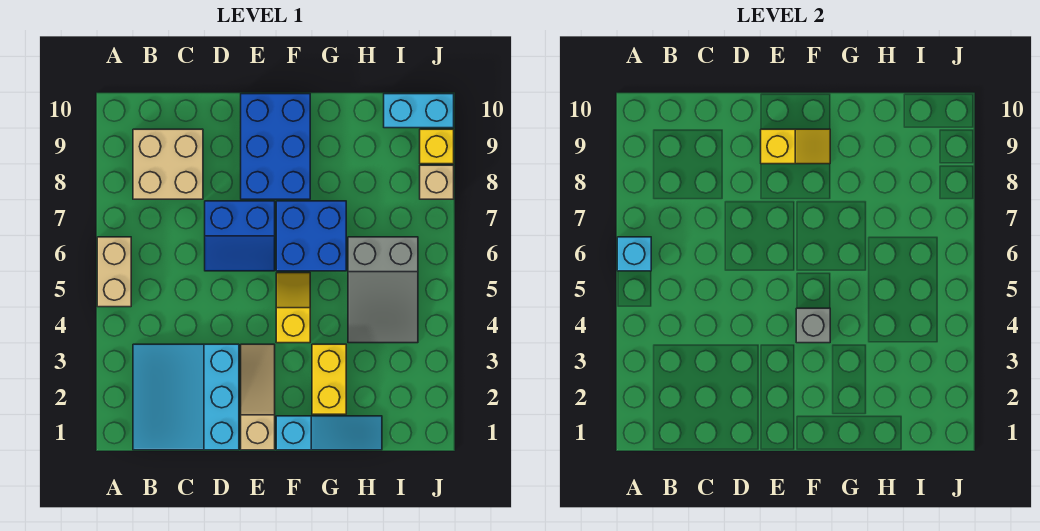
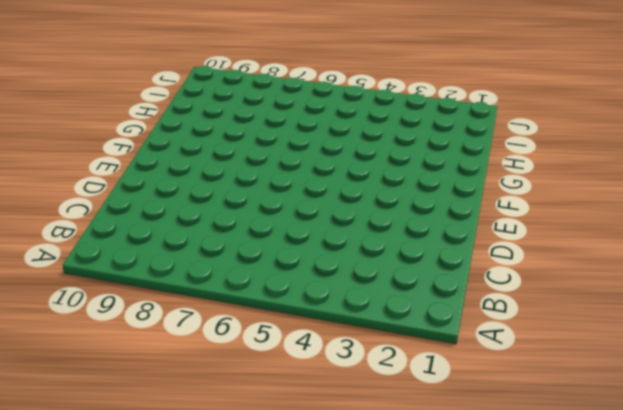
none -> tan brick A5:A6 level 1
none -> cyan slope B1:D3 level 1 top D
none -> tan brick B8:C9 level 1

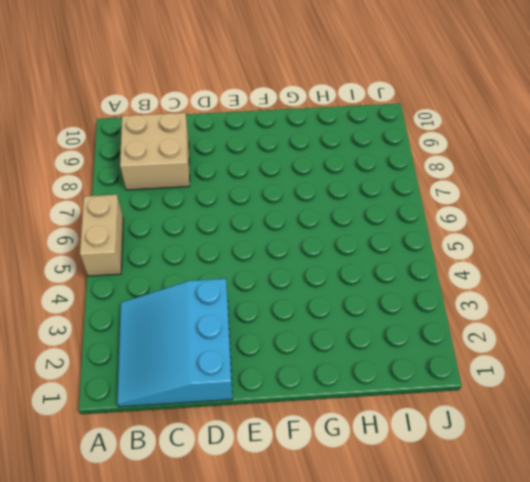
none -> blue slope D6:E7 level 1 top 7
none -> tan slope E1:E3 level 1 top 1
none -> blue brick E8:F10 level 1

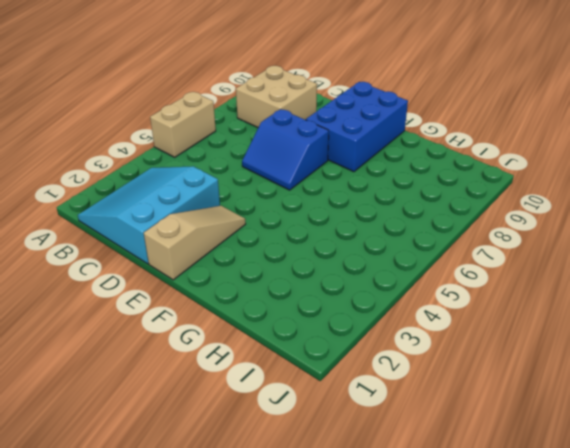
none -> cyan slope F1:H1 level 1 top F
none -> yellow slope F4:F5 level 1 top 4
none -> blue brick F6:G7 level 1

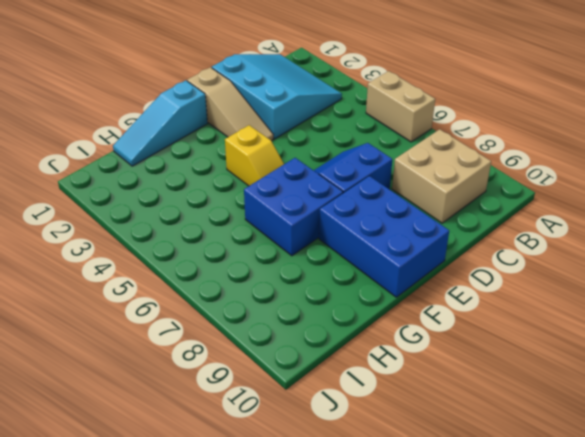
none -> yellow brick G2:G3 level 1
none -> grey slope H4:I6 level 1 top 6
none -> cyan brick I10:J10 level 1

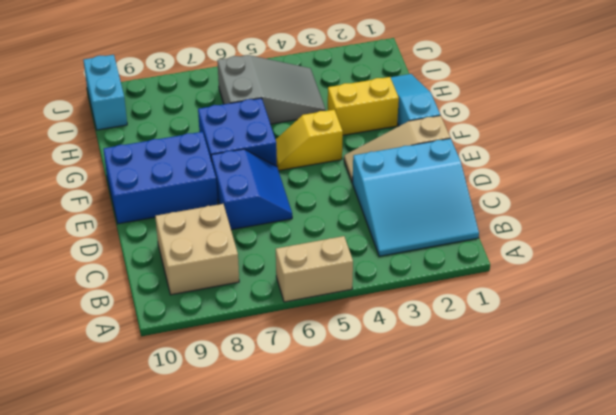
none -> tan brick J8 level 1
none -> yellow brick J9 level 1
none -> cyan brick A6 level 2

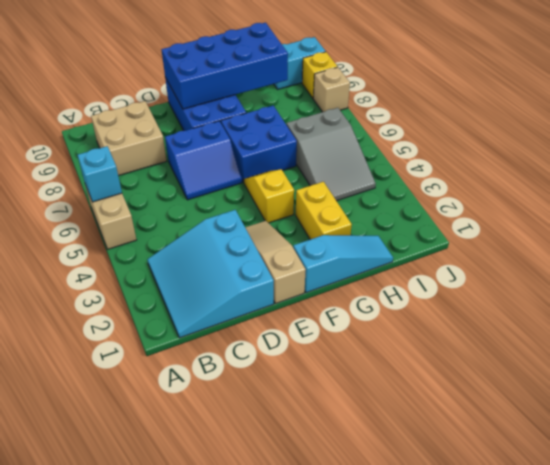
blue brick E9:H10 level 2 -> yellow slope E9:F9 level 2 top E
none -> grey brick F4 level 2

